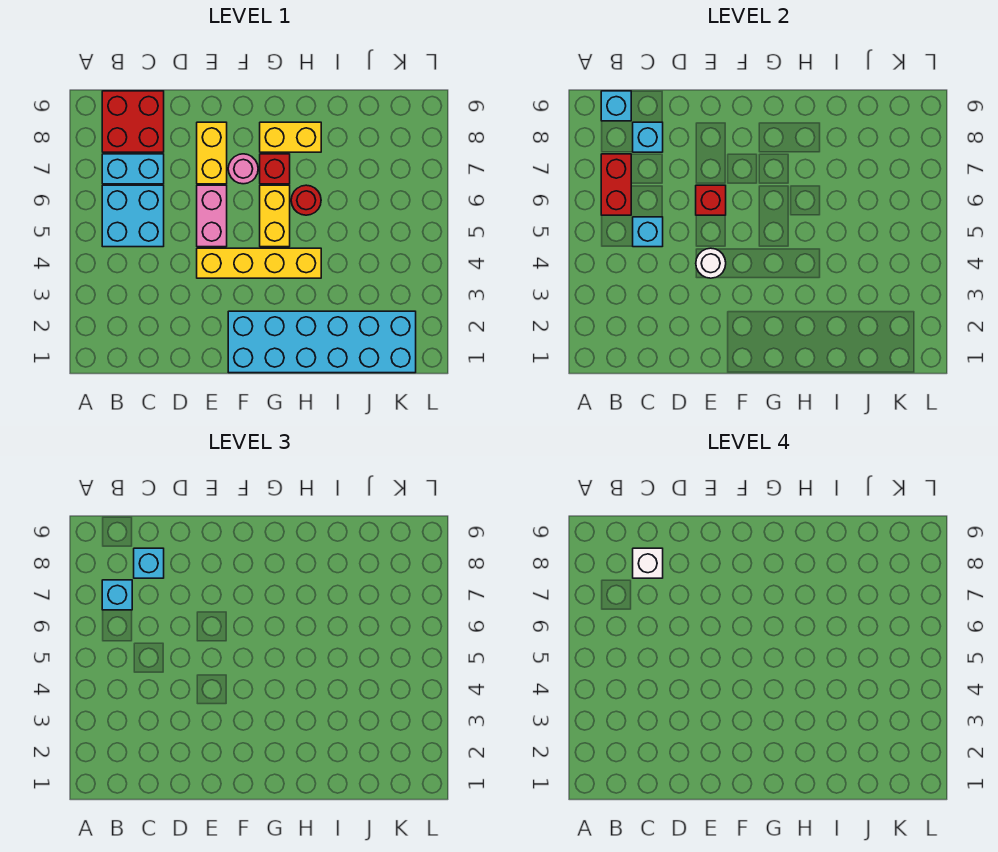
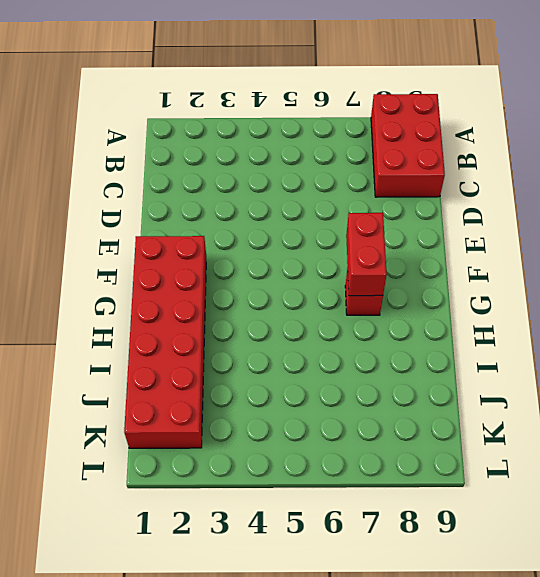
red brick A8:C9 level 1 -> red brick B8:C9 level 1
red brick F1:K2 level 1 -> cyan brick F1:K2 level 1
red brick F7:G7 level 2 -> red brick B6:B7 level 2
none -> cyan brick B5:C6 level 1
none -> cyan brick B7:C7 level 1
none -> yellow brick E4:H4 level 1

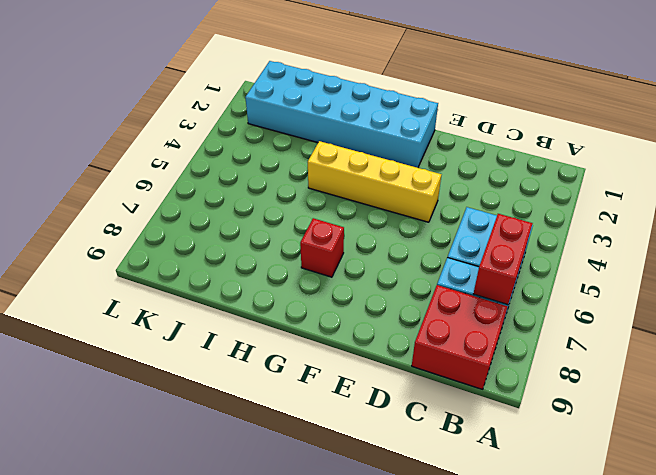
none -> pink brick E5:E6 level 1
none -> yellow brick E7:E8 level 1
none -> pink round brick F7 level 1

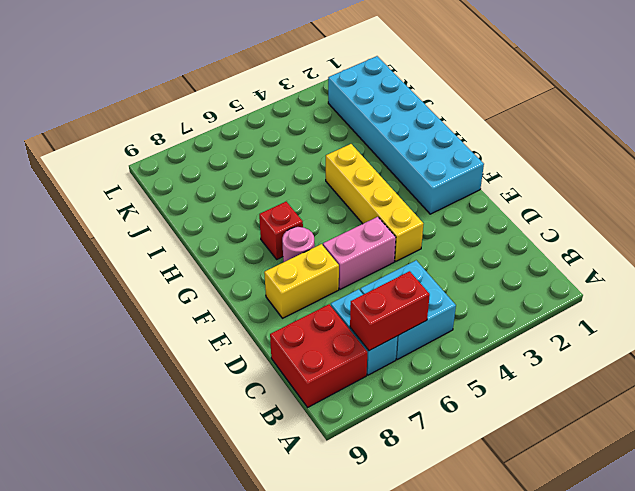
none -> yellow brick G5:G6 level 1
none -> yellow brick G8:H8 level 1
none -> red round brick H6 level 1

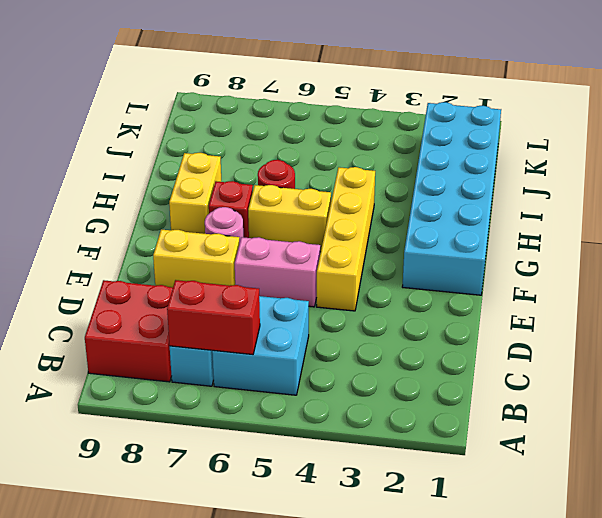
none -> cyan brick B9 level 2
none -> cyan brick C5 level 2
none -> cyan brick C8 level 2

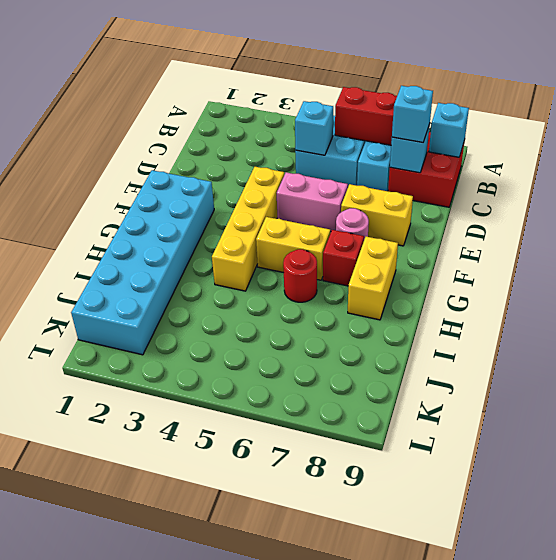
none -> white round brick E4 level 2
none -> red brick E6 level 2
none -> cyan brick B7 level 3

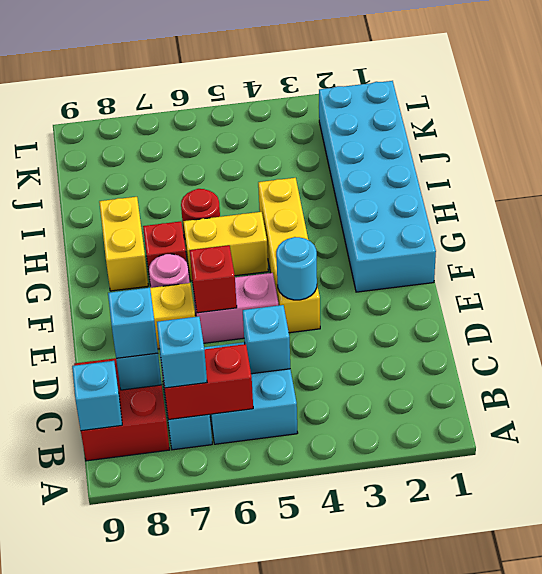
cyan round brick E4 level 2 -> white round brick E4 level 2
none -> white brick C8 level 4

